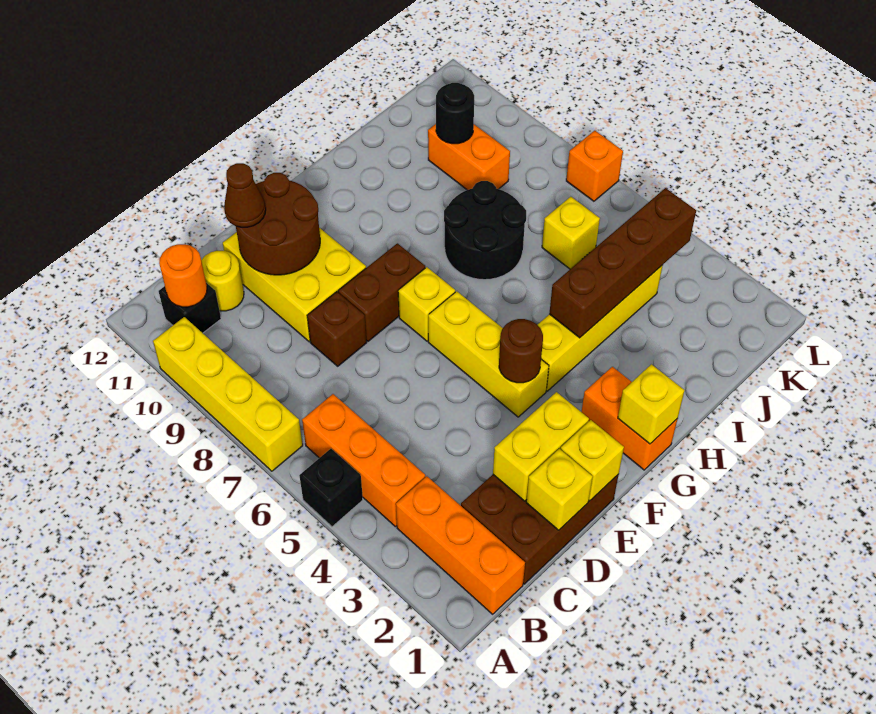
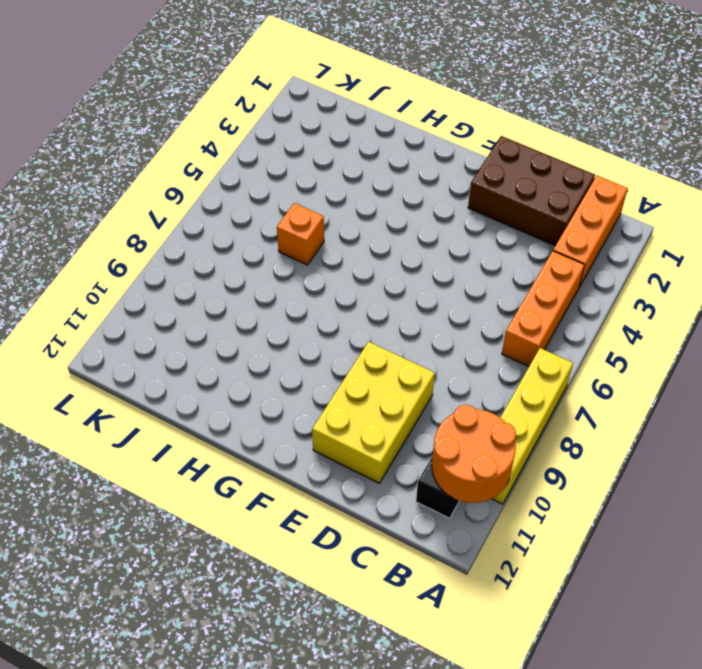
orange round brick A10:B11 level 2 -> orange round brick B11 level 2
orange brick I6 level 1 -> orange brick L7 level 1
none -> black brick A5 level 1
none -> yellow round brick C11 level 1
none -> brown brick D8 level 1

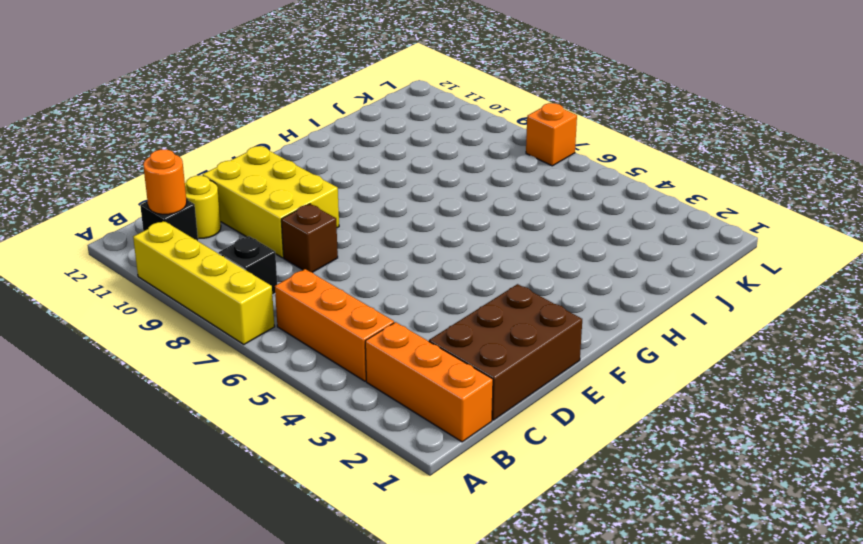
black brick B8 level 1 -> black brick A5 level 1
none -> brown brick E8:F8 level 1
none -> yellow brick F4:F6 level 1
none -> yellow brick F7 level 1

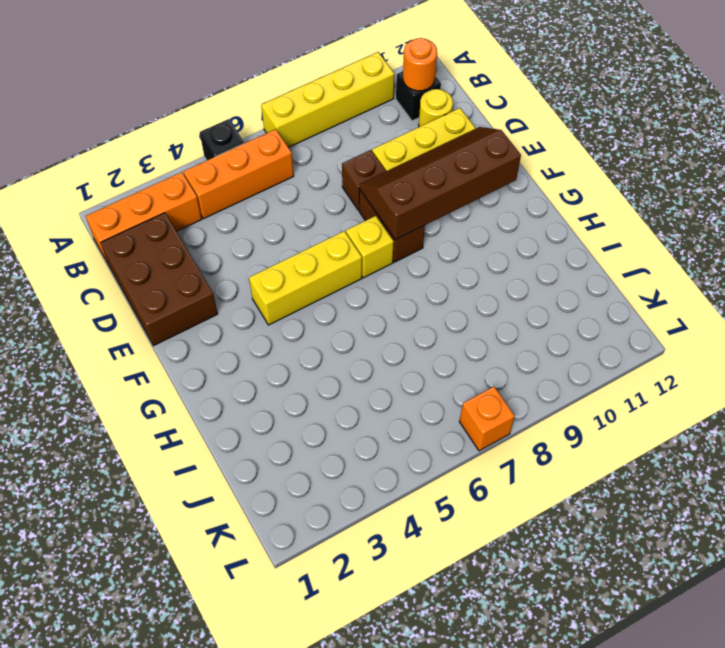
brown slope E8:F11 level 2 top F -> brown round brick D10:E11 level 2
none -> orange brick G1:G2 level 1
none -> yellow brick G4:J4 level 1
none -> black round brick H7:I8 level 1

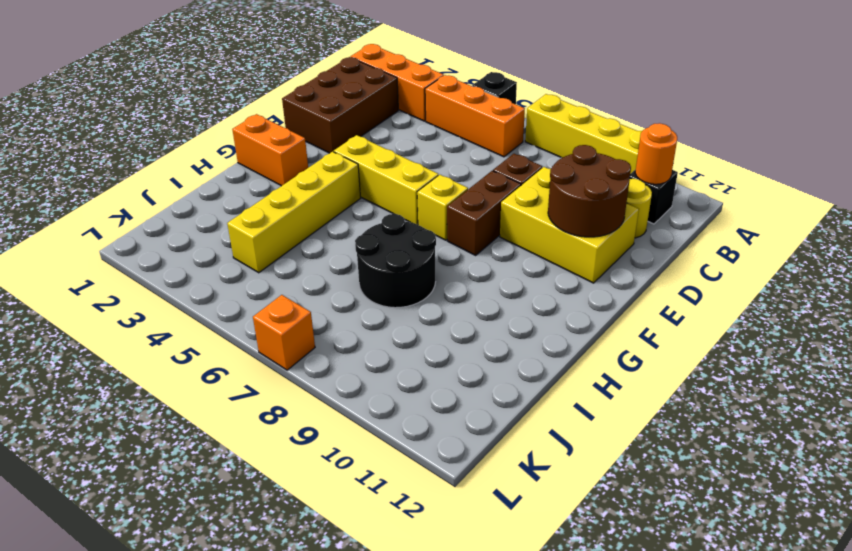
none -> yellow brick J6 level 1
none -> orange brick J9:J10 level 1
none -> yellow brick D1 level 2

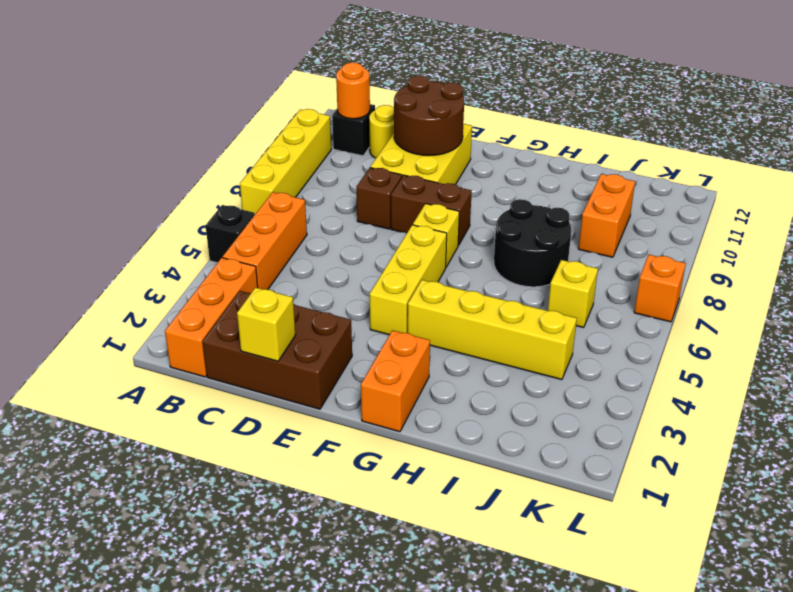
none -> yellow brick D2:E2 level 2
none -> yellow brick E1 level 2
none -> brown round brick F4 level 2

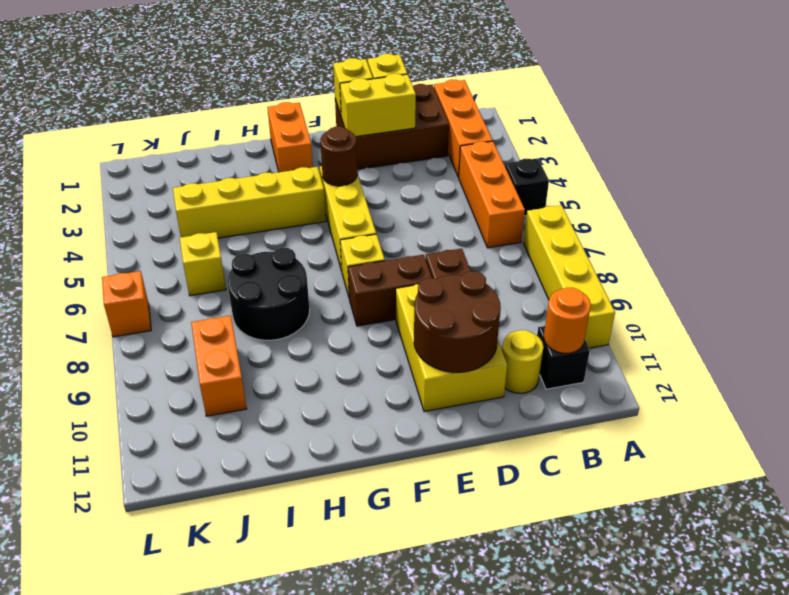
none -> yellow brick G1 level 2
none -> brown brick H4:K4 level 2
none -> black round brick J10 level 2

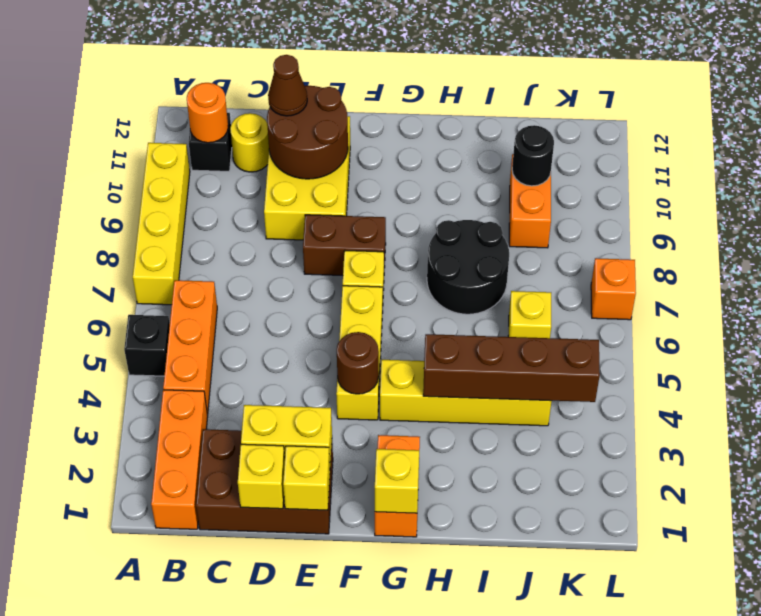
none -> brown brick D8 level 1

